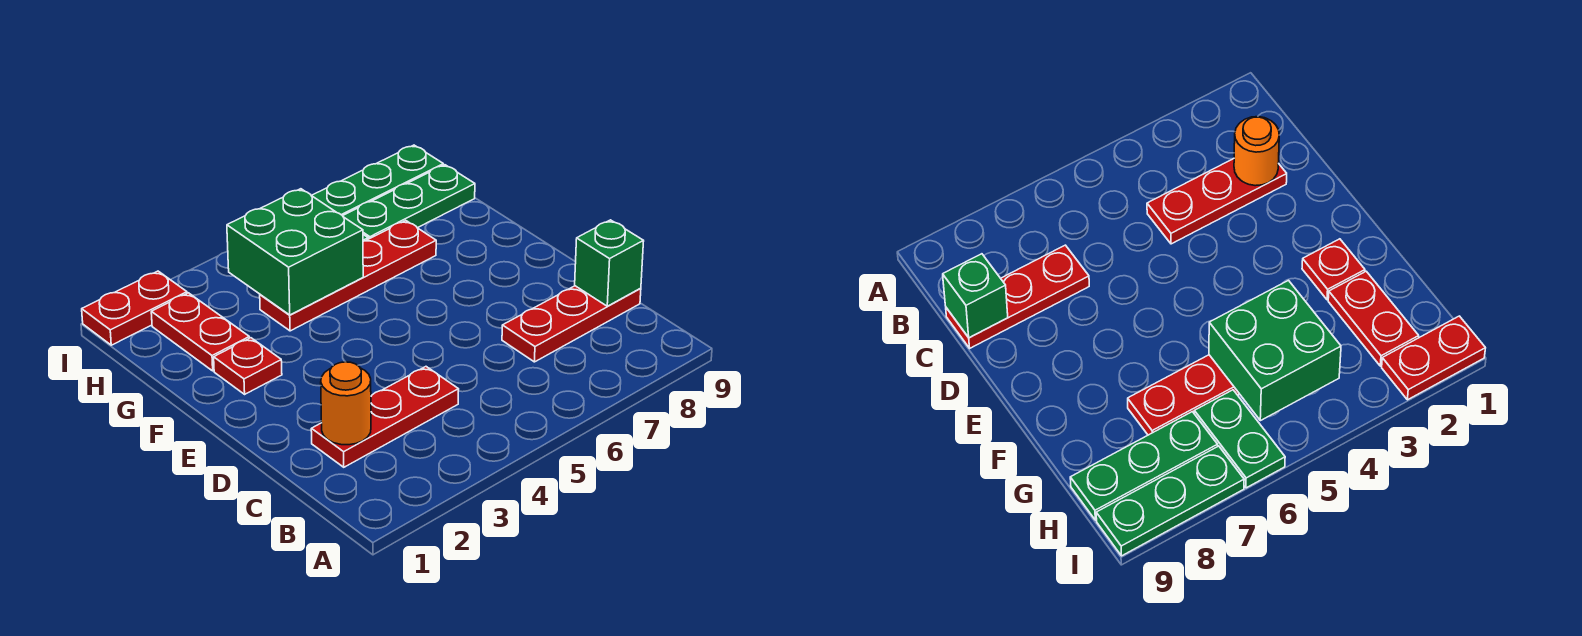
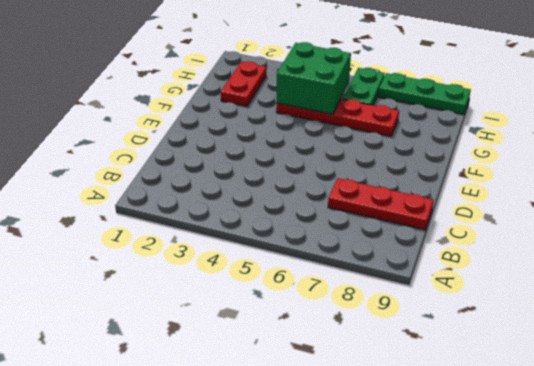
none -> red plate C2:C4 level 1
none -> red plate F2 level 1
none -> green plate H7:H9 level 1

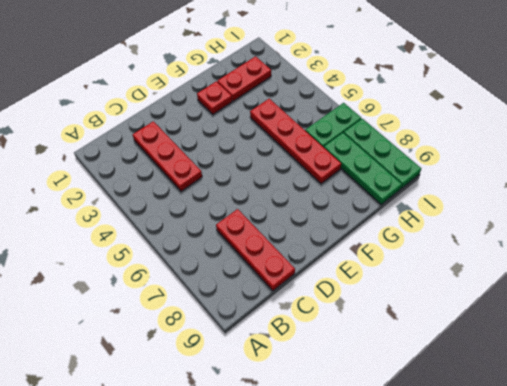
none -> red plate I1:I2 level 1
none -> orange round brick C2 level 2
none -> green brick C9 level 2

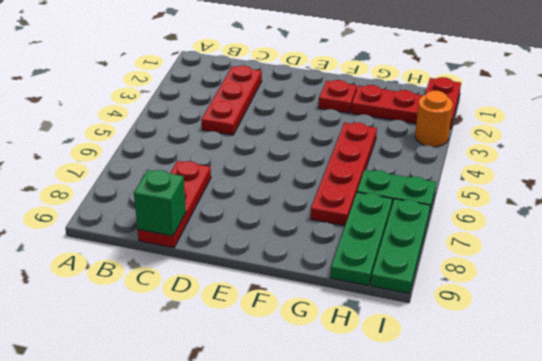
orange round brick I3 level 1 -> orange round brick C2 level 2
none -> green brick G4:H5 level 2

